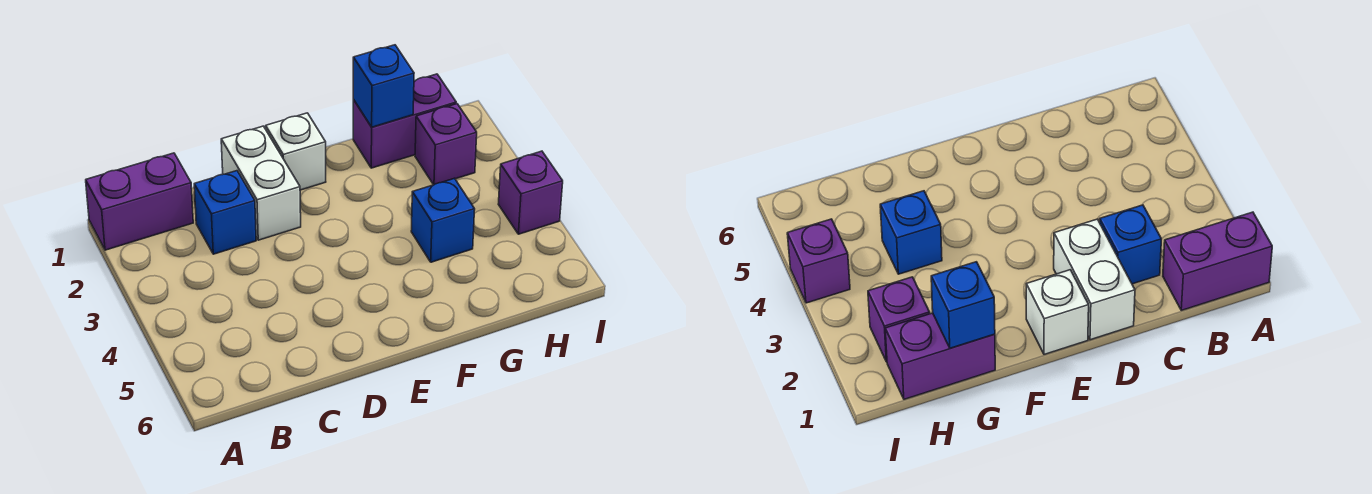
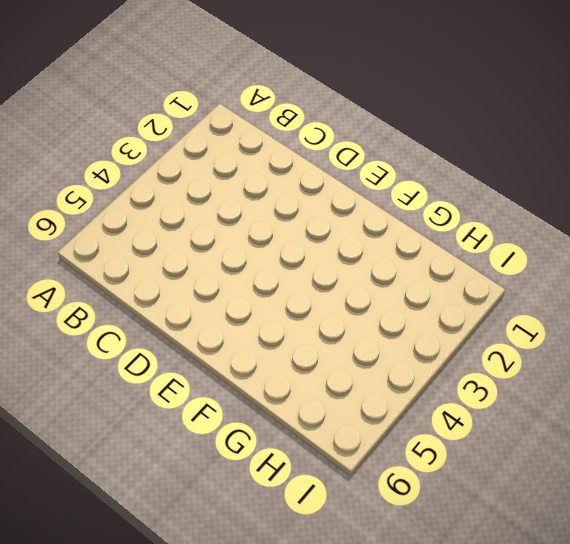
none -> purple brick A1:B1 level 1
none -> blue brick C2 level 1

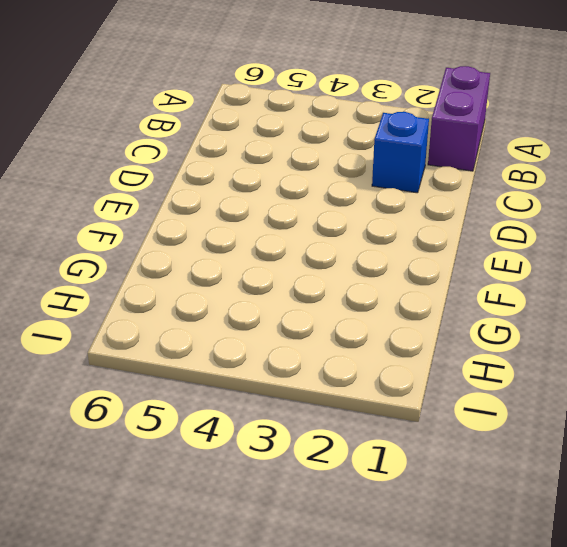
none -> white brick D1:D2 level 1
none -> white brick E1 level 1

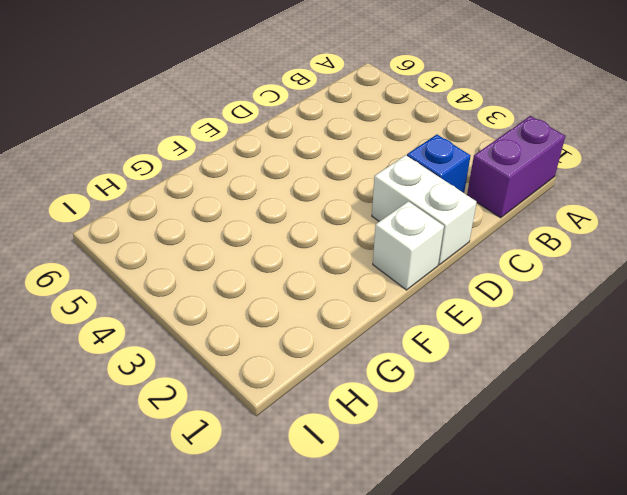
none -> purple brick G1:H1 level 1
none -> blue brick G4 level 1

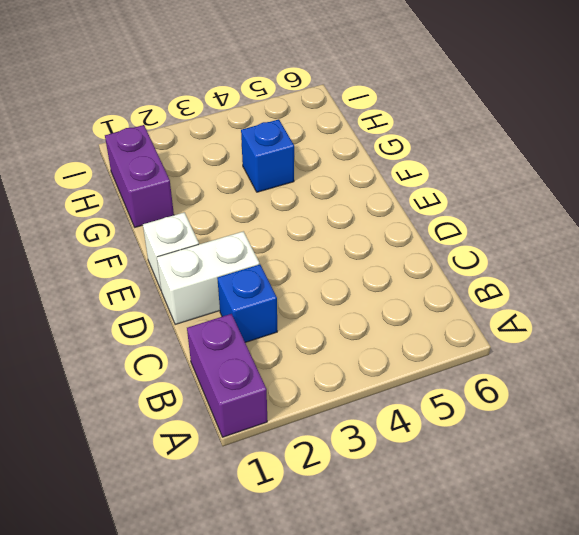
none -> purple brick H2 level 1
none -> purple brick I4 level 1

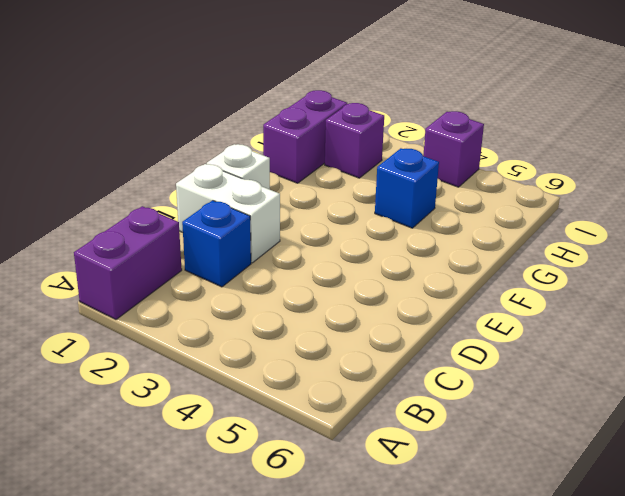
none -> blue brick G1 level 2

